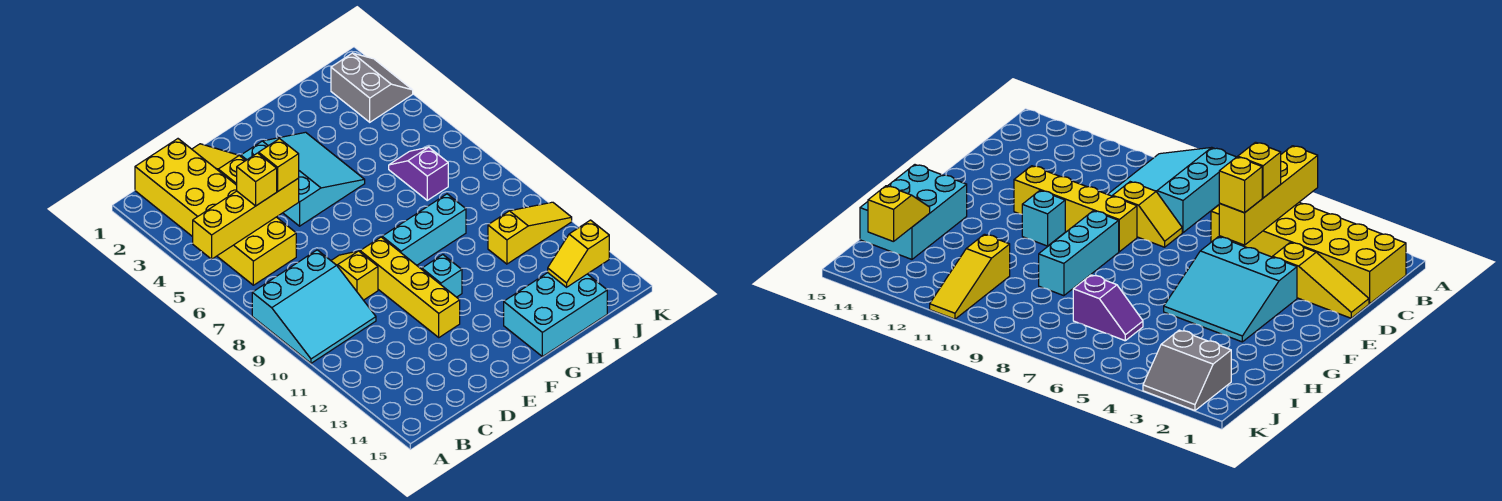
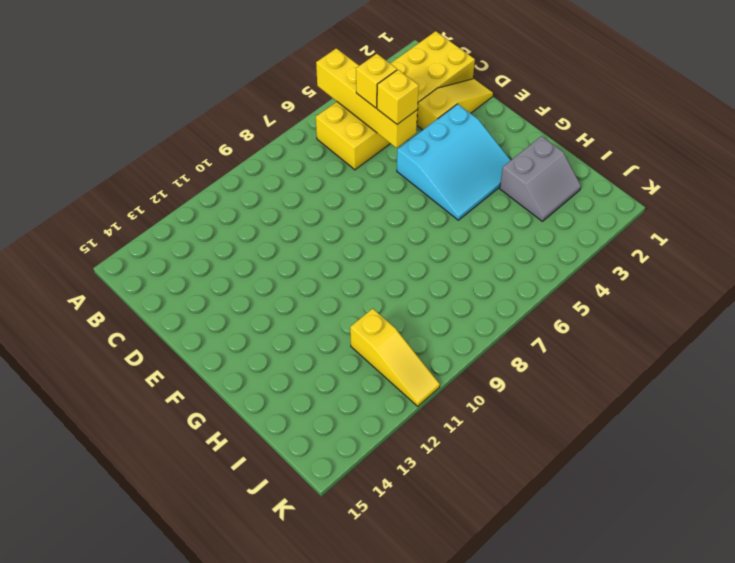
grey slope H2:I3 level 1 top H -> grey slope J2:K3 level 1 top J
none -> cyan slope A8:C10 level 1 top 8
none -> yellow slope D8:D9 level 1 top 9
none -> yellow brick E9:E12 level 1

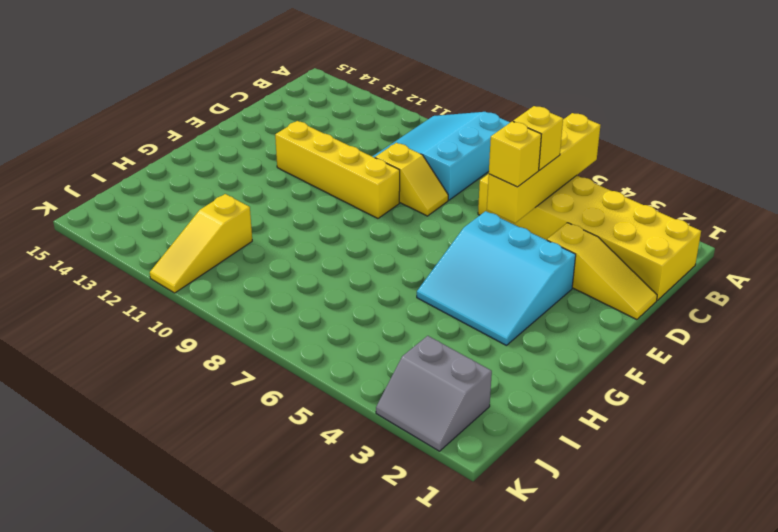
none -> cyan brick F9:H9 level 1
none -> cyan brick F11 level 1
none -> cyan brick G14:I15 level 1

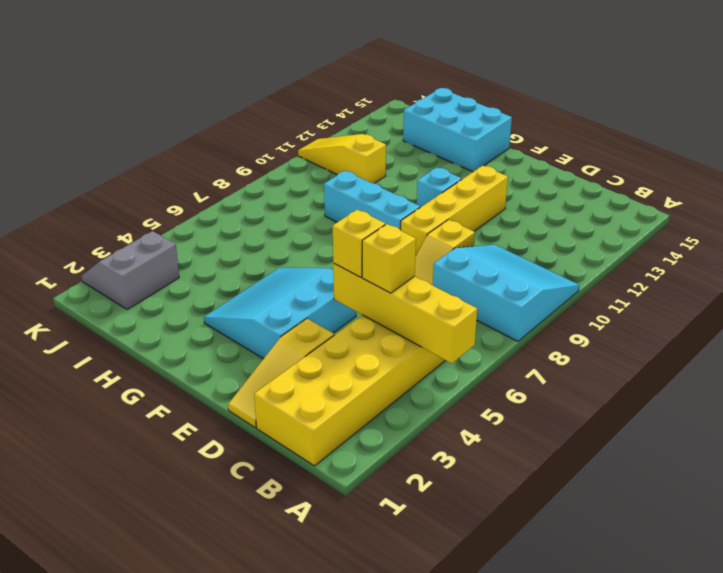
none -> purple slope I6:I7 level 1 top 7
none -> yellow slope I14:J14 level 2 top J

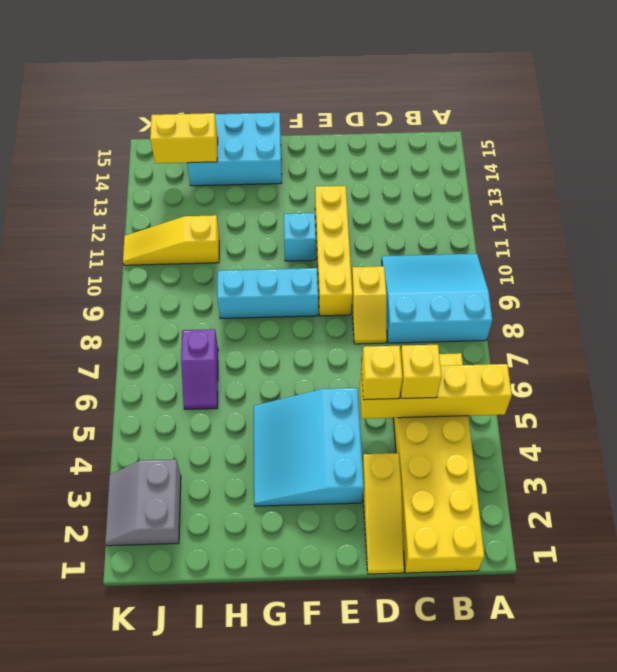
yellow brick I14:J14 level 2 -> yellow slope I14:J14 level 2 top J

